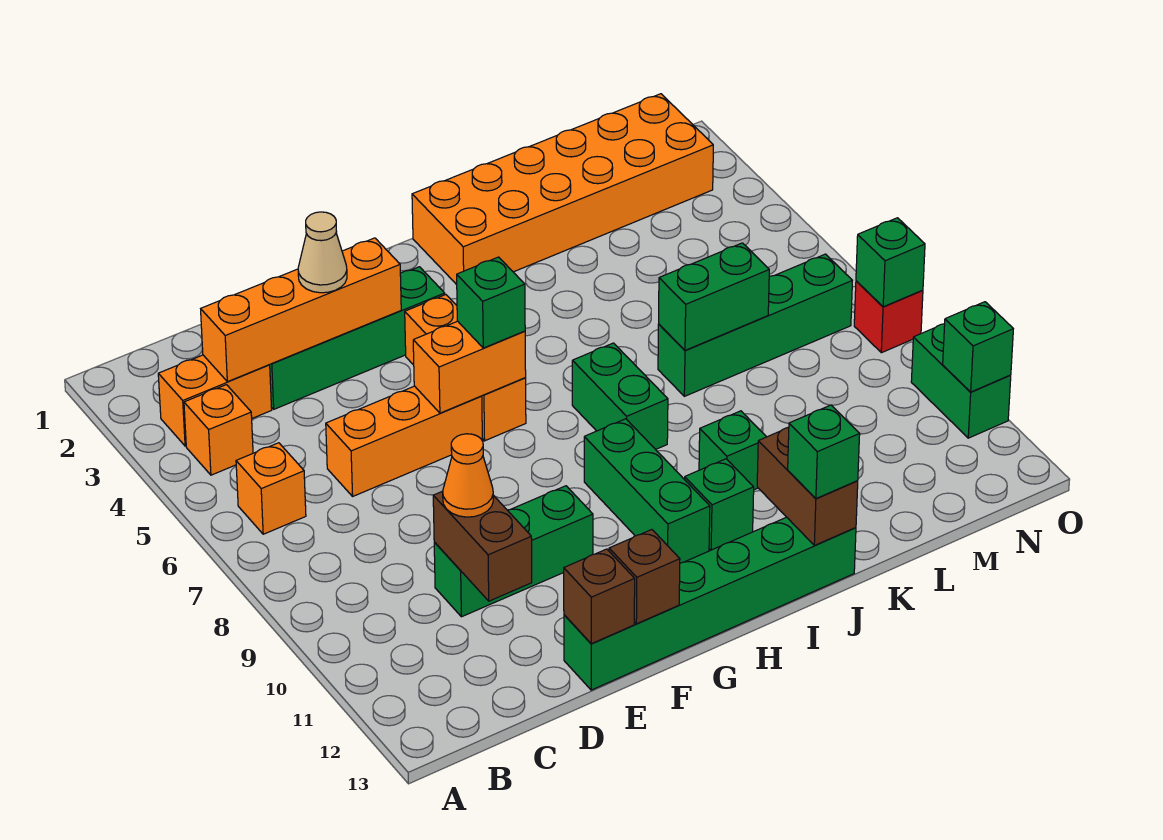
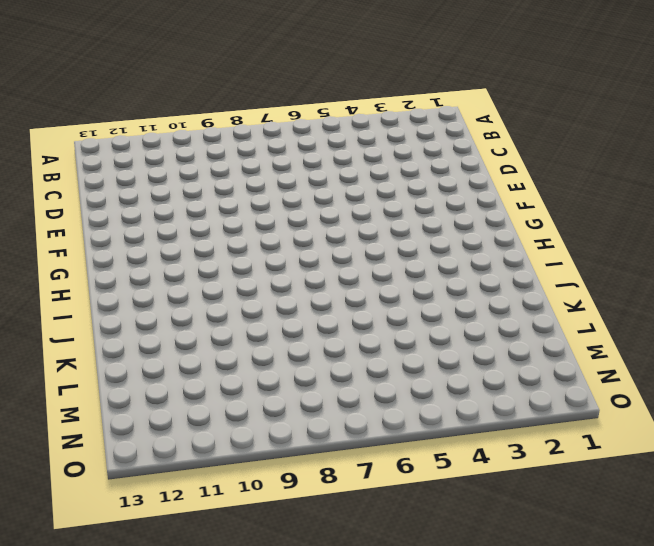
none -> orange brick B3:C3 level 1
none -> orange brick B4 level 1
none -> orange brick B6 level 1

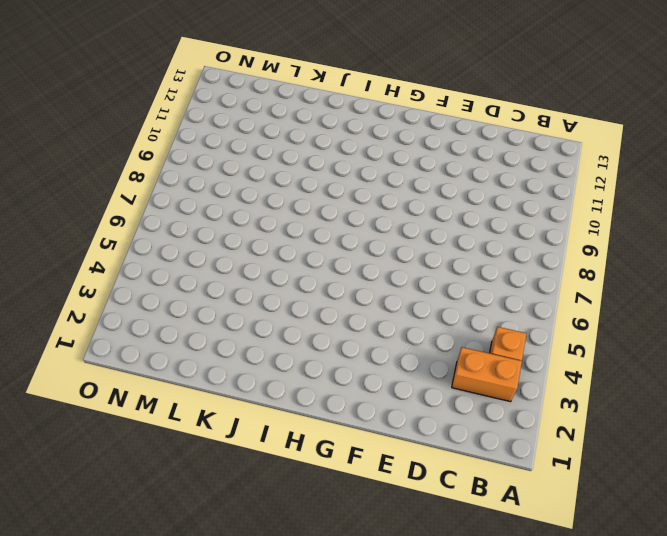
none -> orange brick B6 level 1
none -> green brick D3:G3 level 1
none -> orange brick D6:F6 level 1

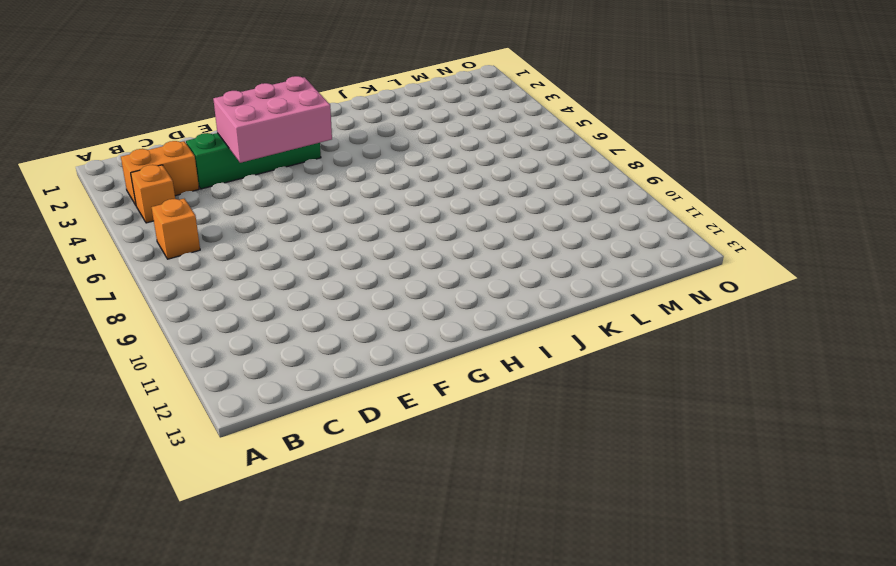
pink brick E3:G4 level 2 -> orange brick C3:F3 level 2
none -> orange brick D6:F6 level 1
none -> green brick D10:F10 level 1
none -> green brick E13:J13 level 1

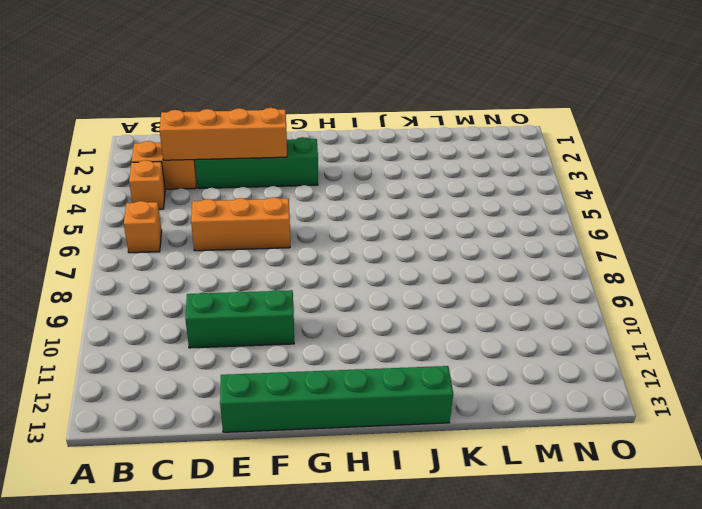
none -> orange brick G4:G6 level 1
none -> green brick H9:H11 level 1
none -> orange brick I1:N2 level 1

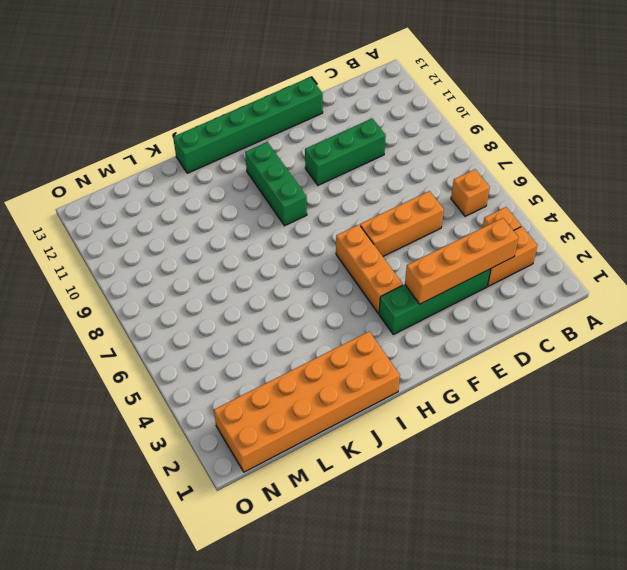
none -> green brick I7:I8 level 1
none -> green brick I11 level 1
none -> green brick J10 level 1

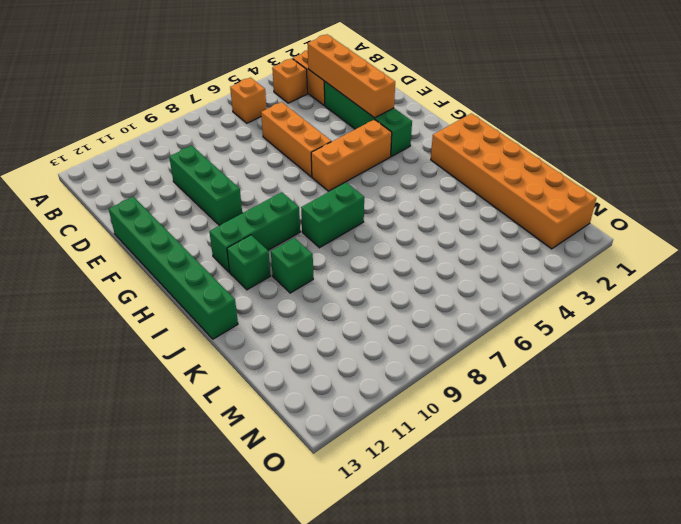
none -> green brick K7:N7 level 1
none -> red brick O8 level 1
none -> green brick O10:O11 level 1

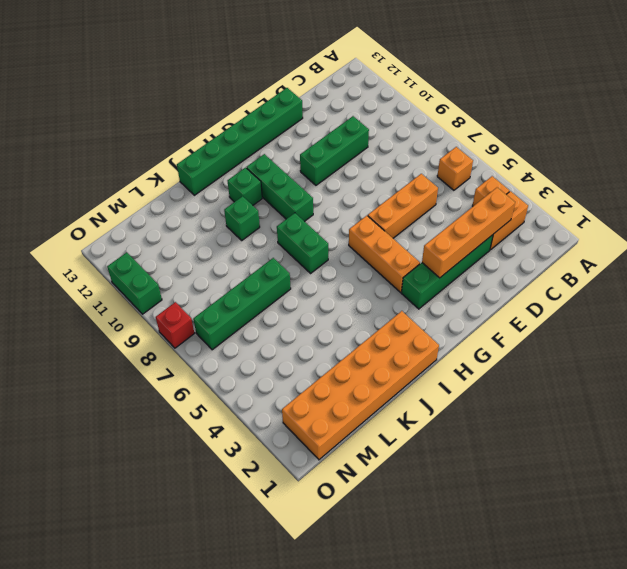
none -> brown brick D10:D11 level 2
none -> brown brick E13 level 2
none -> orange brick F6:G6 level 2

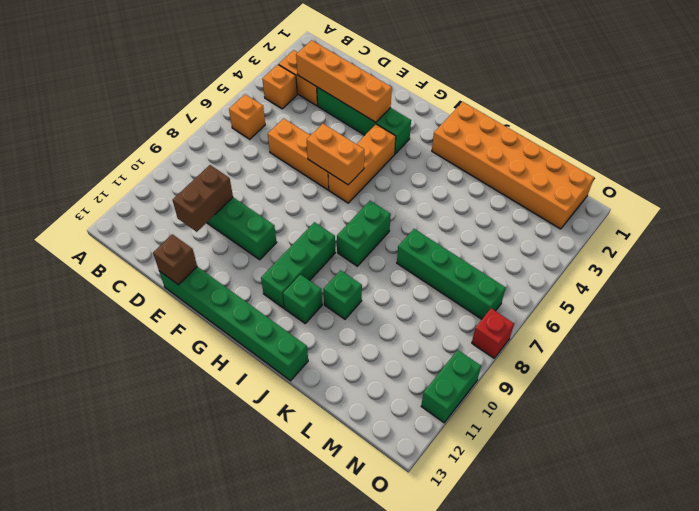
none -> brown brick F13 level 2
none -> brown brick J12:J13 level 2
none -> green brick K7:L7 level 2

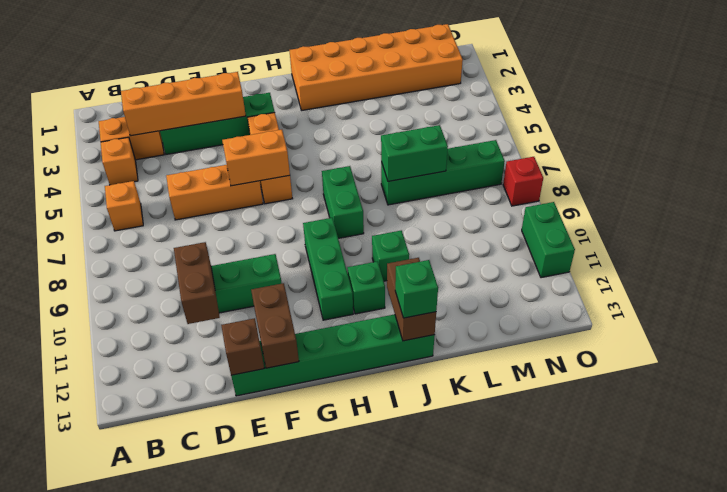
brown brick F12:F13 level 2 -> brown brick F13 level 2
none -> green brick O8 level 2
none -> green brick O11 level 2
none -> orange cone D10 level 3

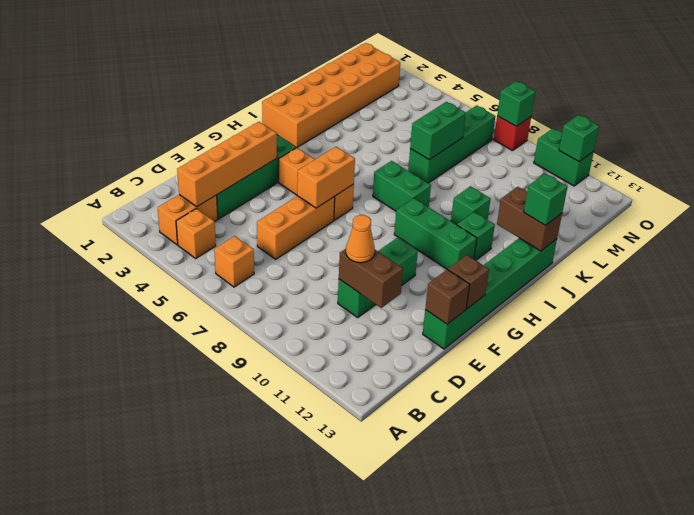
none -> tan cone E3 level 3
none -> green brick G6 level 3

